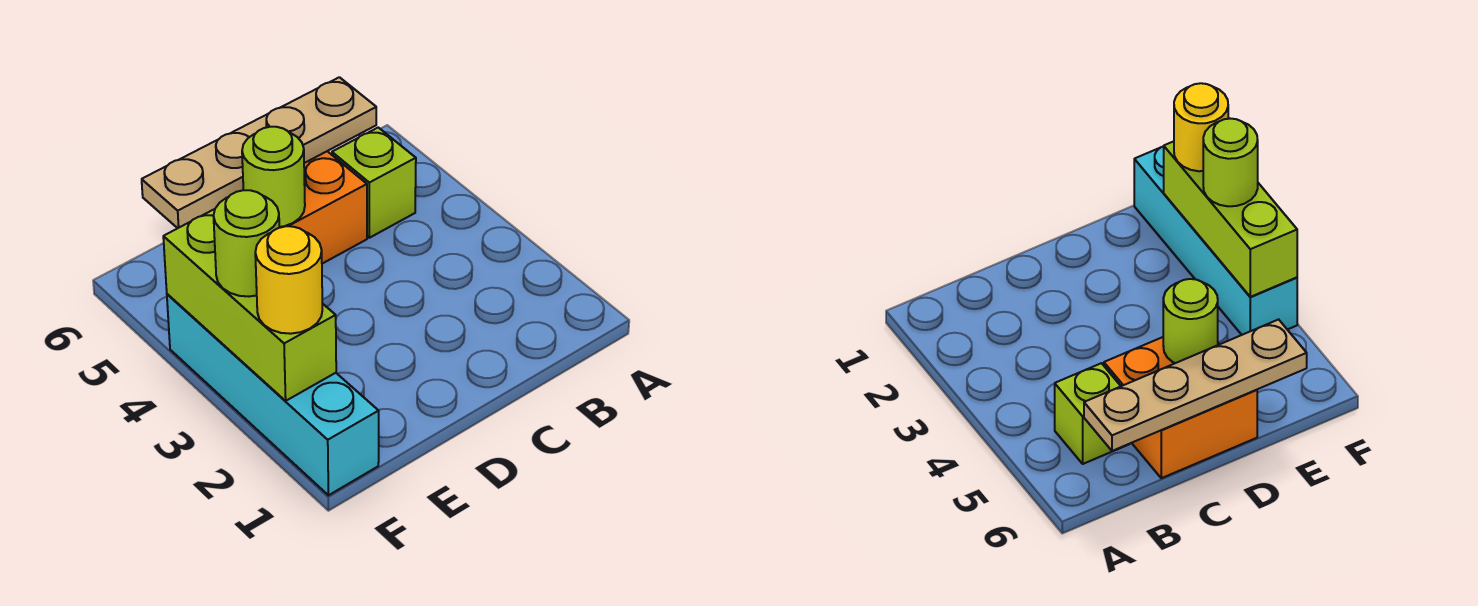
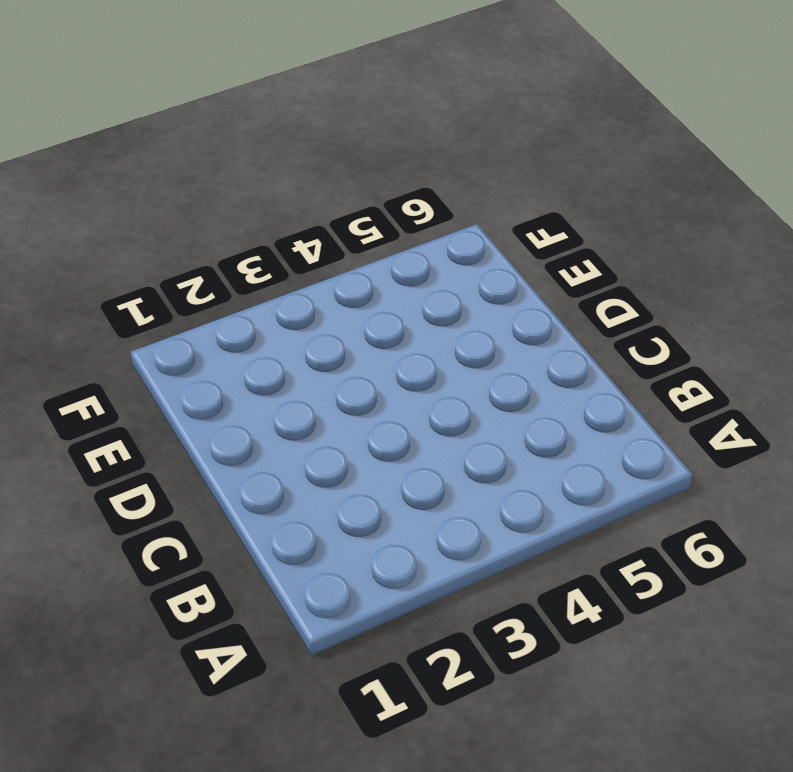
none -> lime brick B5 level 1
none -> orange brick C5:D6 level 1

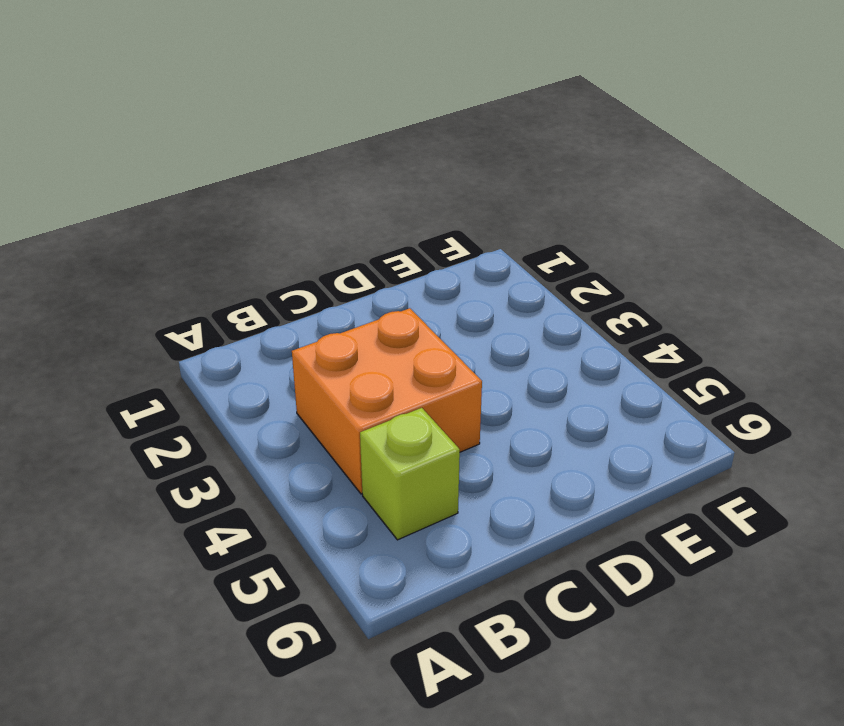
orange brick B3:C4 level 1 -> orange brick C5:D6 level 1
none -> cyan brick F1:F4 level 1
none -> tan plate B6:E6 level 2

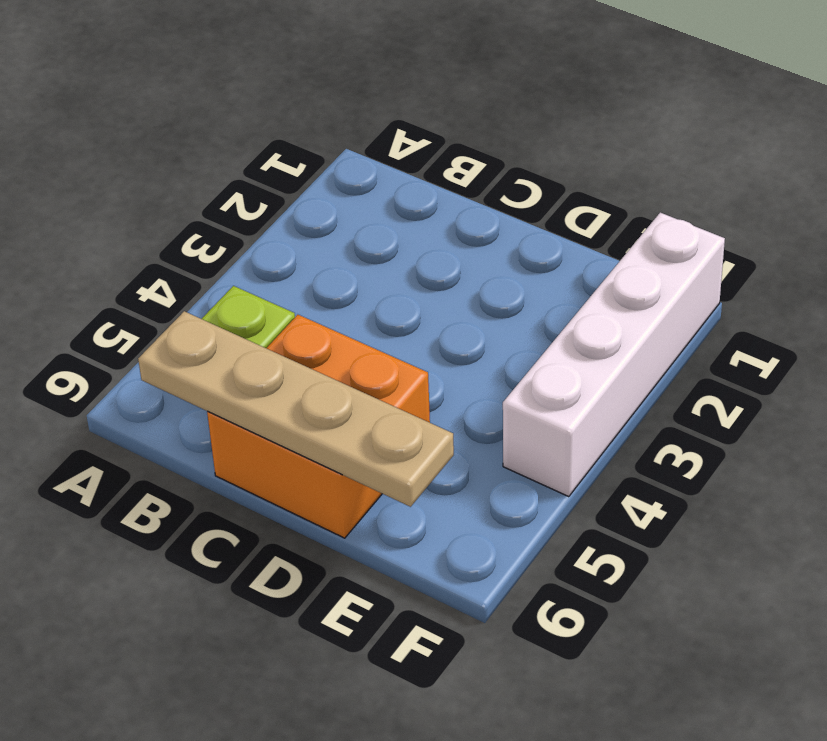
white brick F1:F4 level 1 -> cyan brick F1:F4 level 1
none -> lime round brick D5 level 2
none -> lime brick F2:F4 level 2

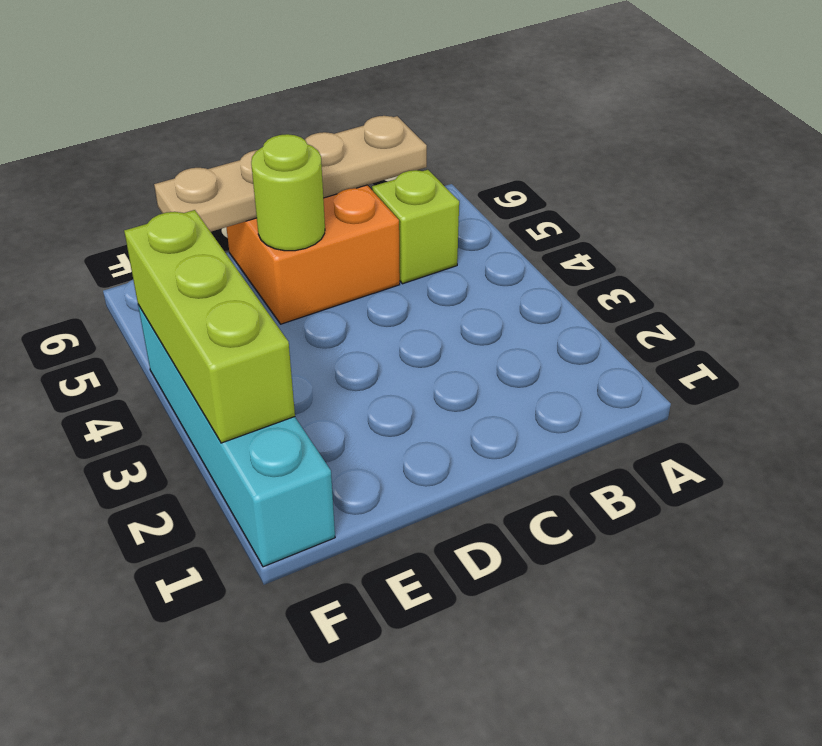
none -> yellow round brick F2 level 3
none -> lime round brick F3 level 3

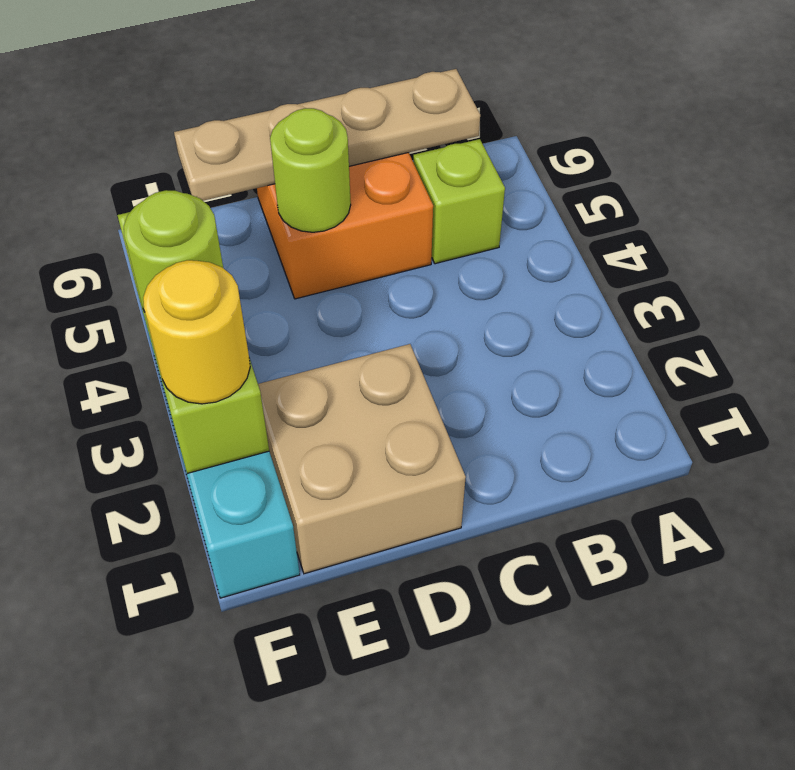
tan brick D1:E2 level 1 -> none

